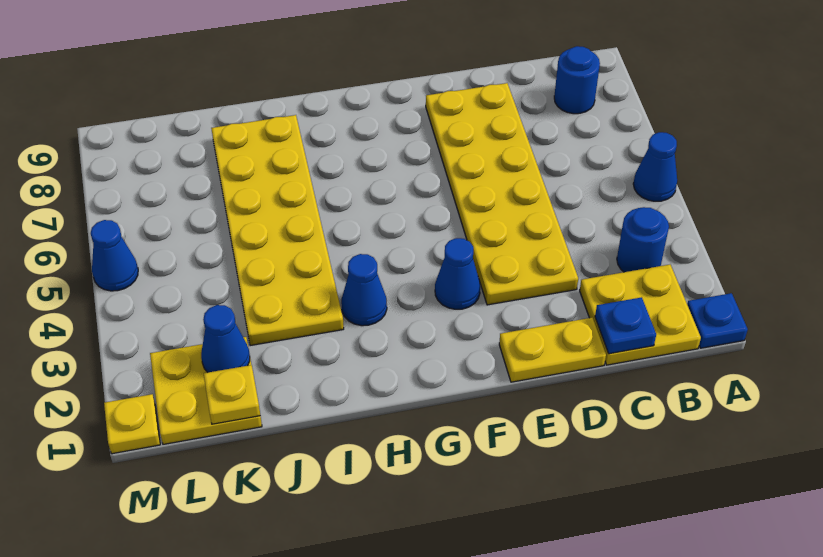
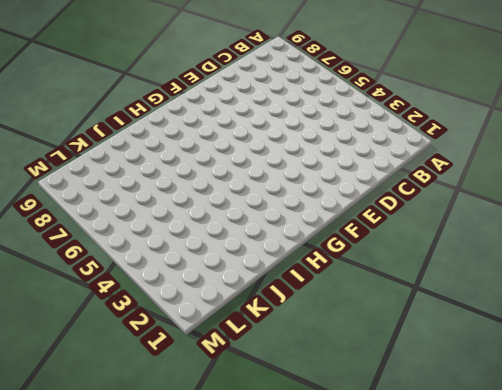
none -> blue plate A1 level 1
none -> blue cone A5 level 1
none -> yellow plate B1:C2 level 1

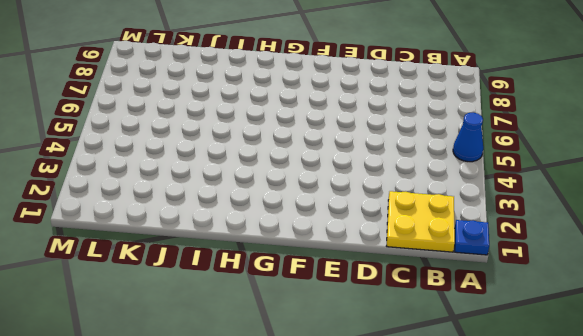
none -> blue round brick B3 level 1
none -> blue round brick B8 level 1
none -> yellow plate D1:E1 level 1

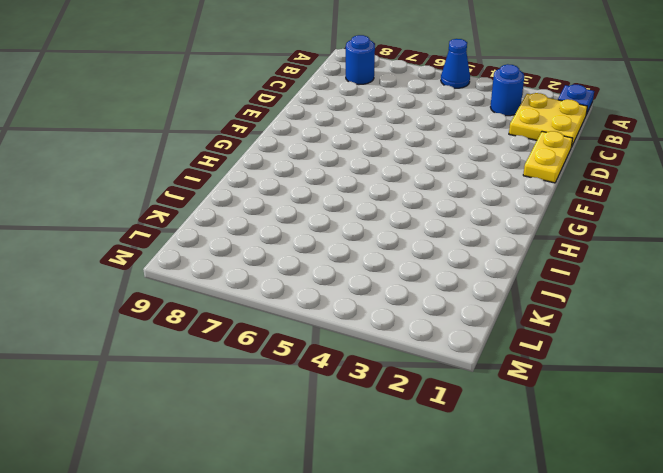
none -> yellow plate D3:E8 level 1
none -> blue cone F3 level 1
none -> blue cone H3 level 1

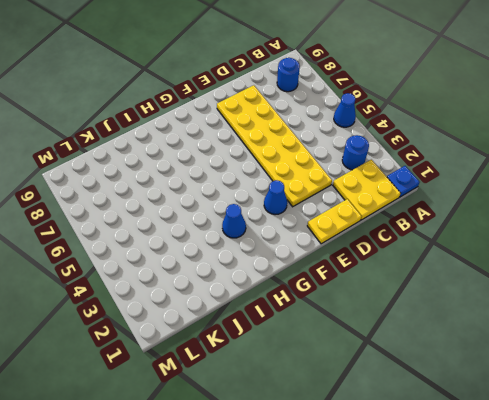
none -> yellow plate I3:J8 level 1
none -> yellow plate K1:L2 level 1
none -> yellow plate M1 level 1

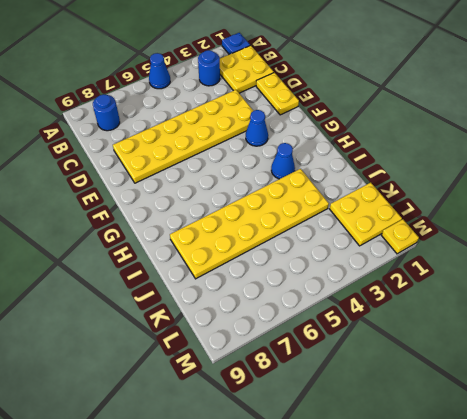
none -> blue cone M5 level 1
none -> blue plate C1 level 2
none -> yellow plate K1 level 2

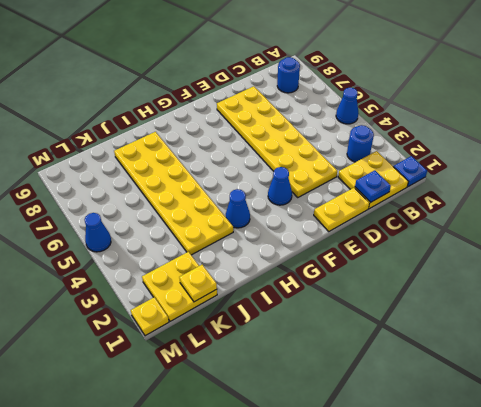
none -> blue cone K2 level 2

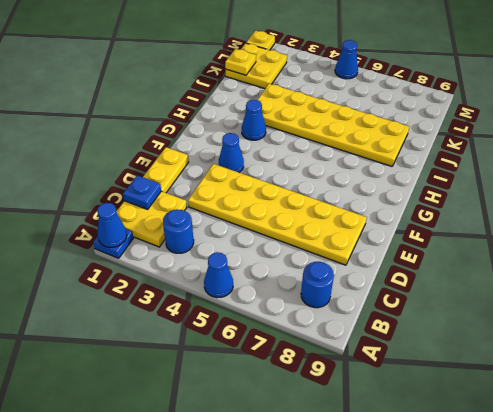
blue cone A1 level 2 -> blue cone K2 level 2

